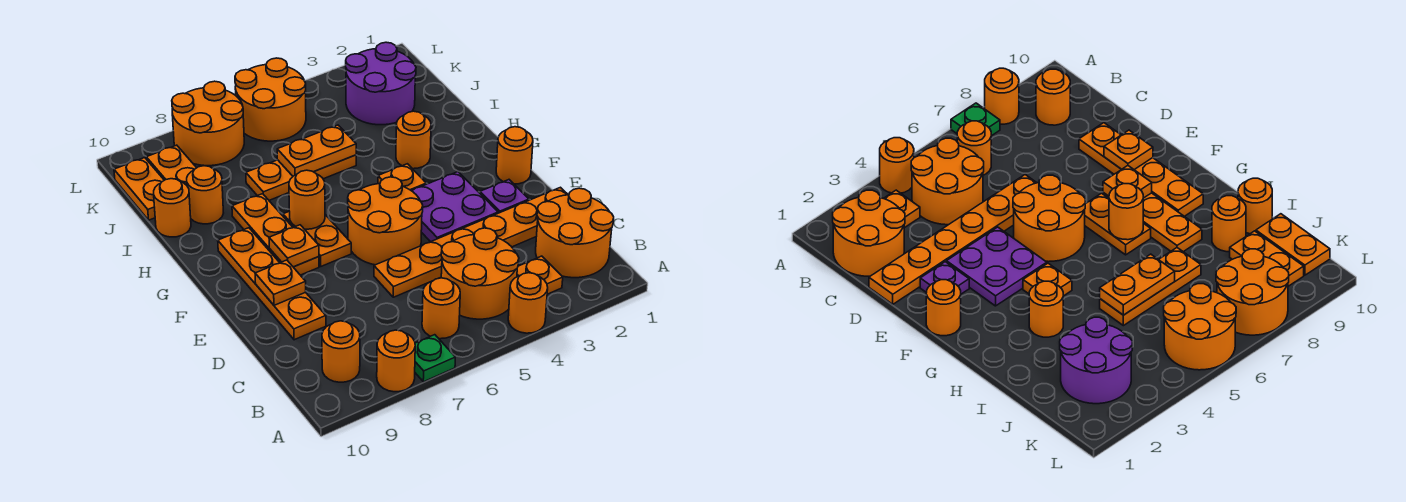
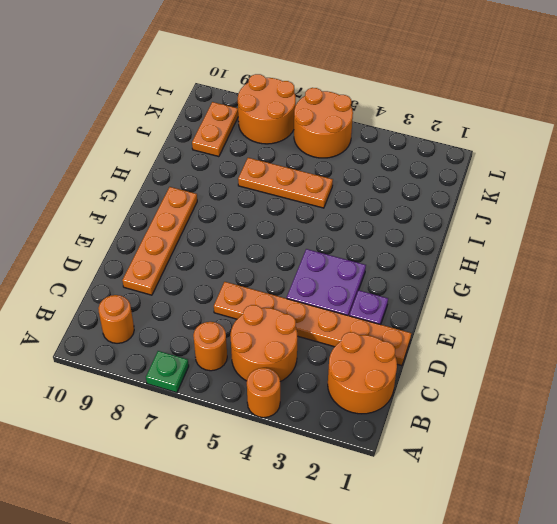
none -> orange round brick A8 level 1
none -> orange plate B3 level 1
none -> orange round brick E5:F6 level 1
none -> orange round brick F1 level 1

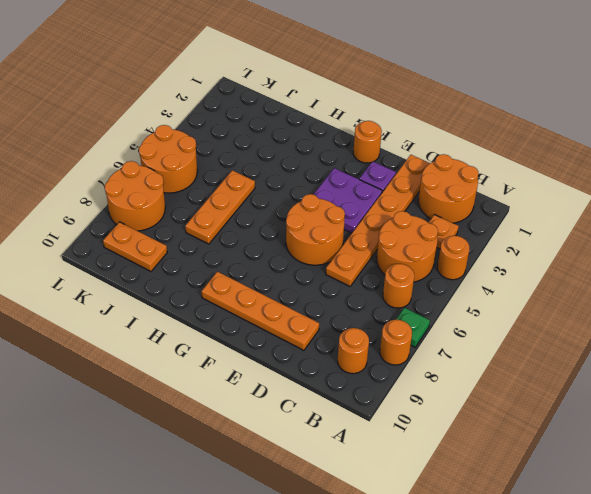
none -> orange plate F7:G7 level 1
none -> orange plate F8:H8 level 1
none -> orange plate G4 level 1
none -> orange round brick H3 level 1

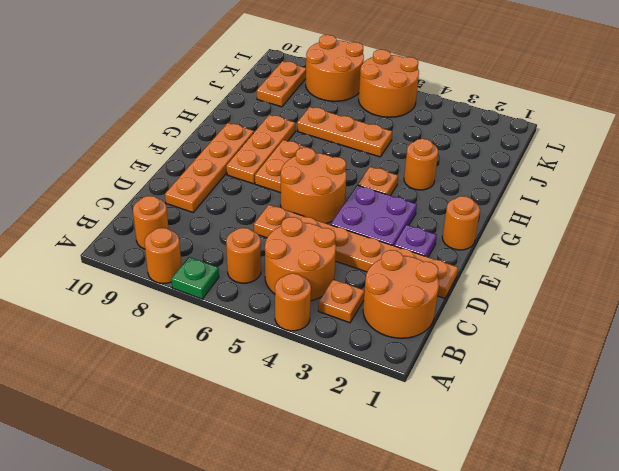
none -> orange round brick I9 level 1
none -> orange round brick I10 level 1
none -> purple round brick J2:K3 level 1
none -> orange plate J10:K10 level 1

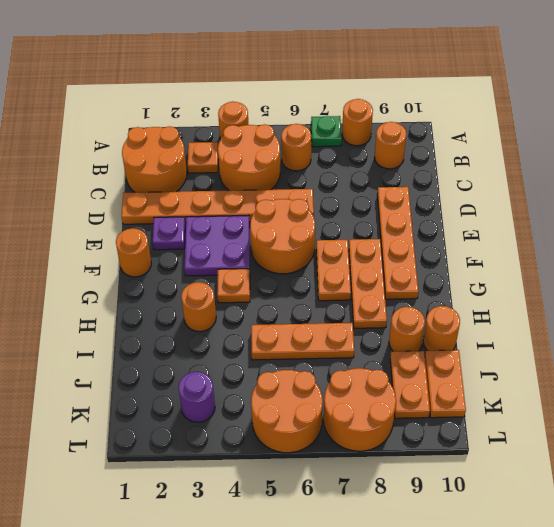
purple round brick K3 level 1 -> purple round brick J2:K3 level 1
none -> orange plate E9 level 2
none -> orange plate F8 level 2
none -> orange round brick G7 level 2
none -> orange plate I5:I6 level 2

